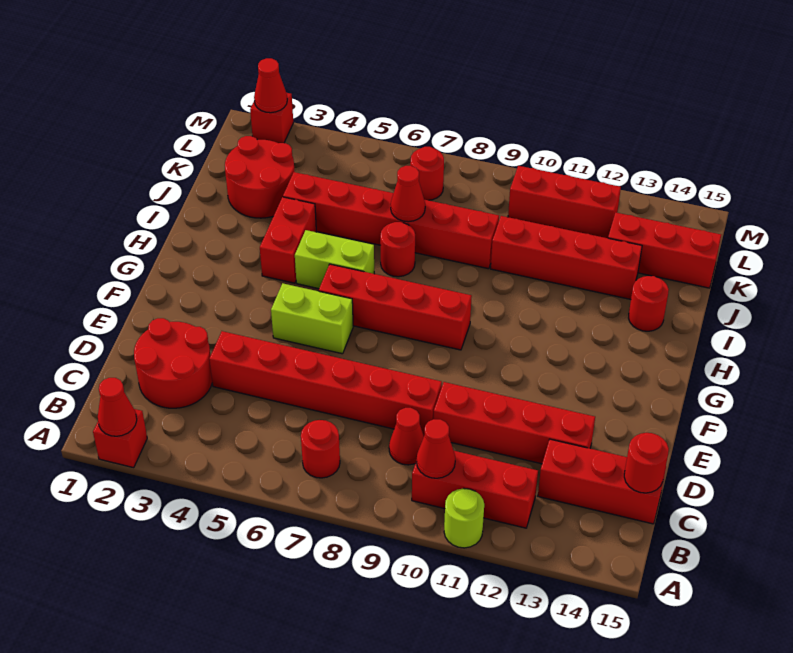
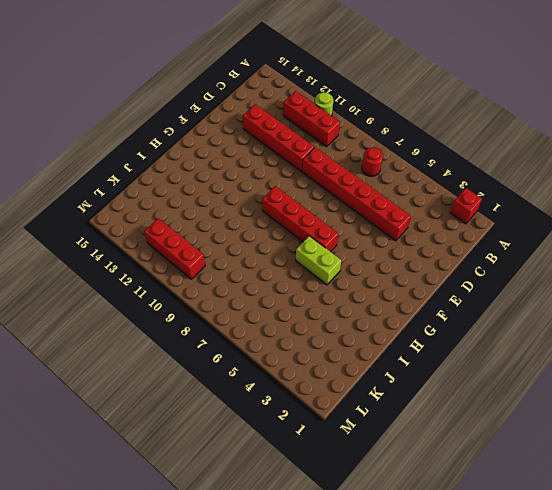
none -> red round brick C2:D3 level 1
none -> red cone C9 level 1
none -> red brick C13:C15 level 1

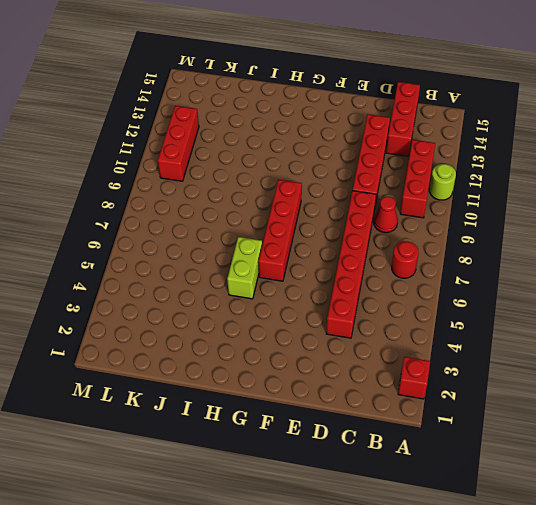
none -> red round brick C2:D3 level 1
none -> lime brick F5:F6 level 1
none -> red brick H4:I4 level 1

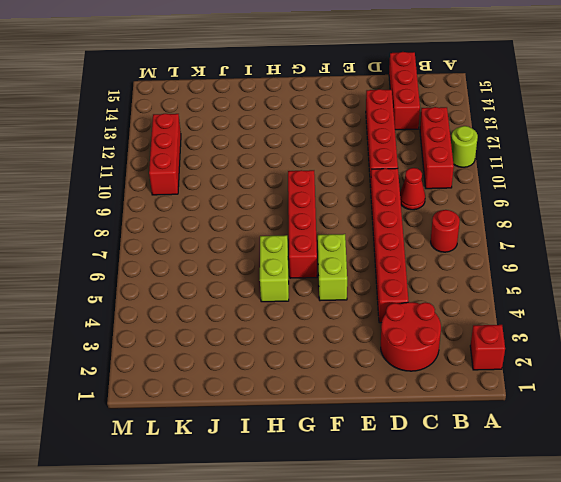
none -> red brick H4:I4 level 1
none -> red round brick I7 level 1
none -> red round brick I14 level 1

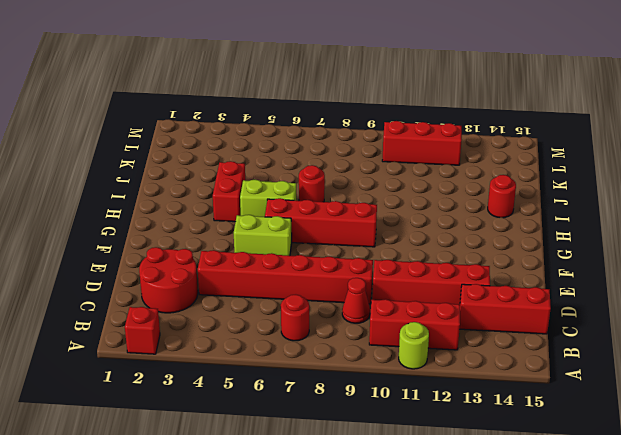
none -> red round brick J2:K3 level 1
none -> red brick J4:J9 level 1
none -> red brick J10:J13 level 1

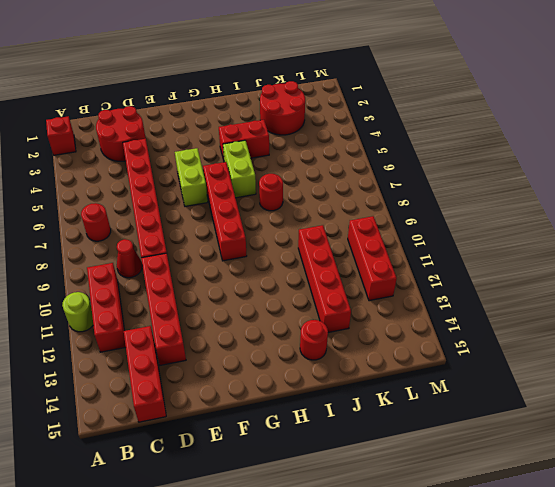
none -> red brick J4:J9 level 1
none -> red brick K13:K15 level 1
none -> red round brick L7 level 1

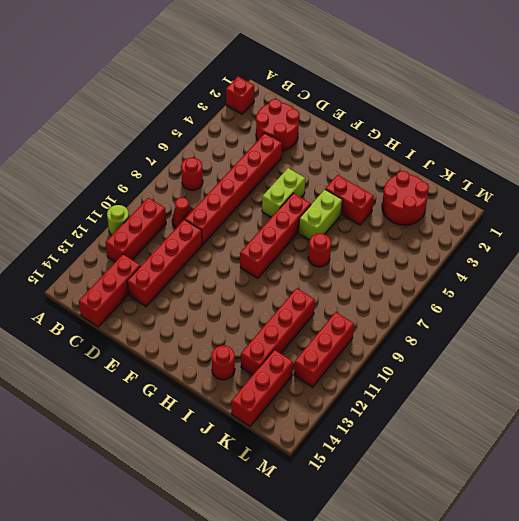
none -> red brick J4:J9 level 1
none -> red round brick L7 level 1
none -> red brick M2 level 1

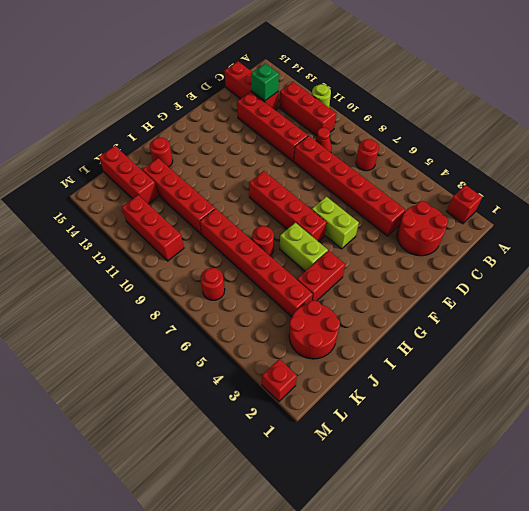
green brick C13 level 2 -> none
none -> red cone A2 level 2
none -> red cone B10 level 2
none -> red round brick C15 level 2

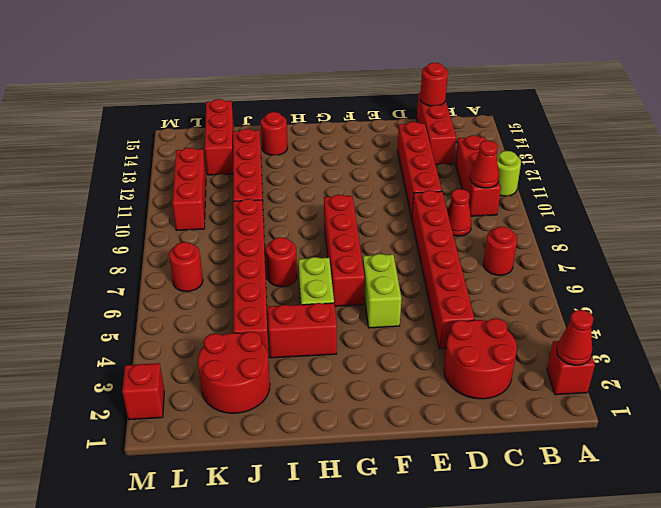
none -> red cone J7 level 2
none -> red cone M2 level 2

